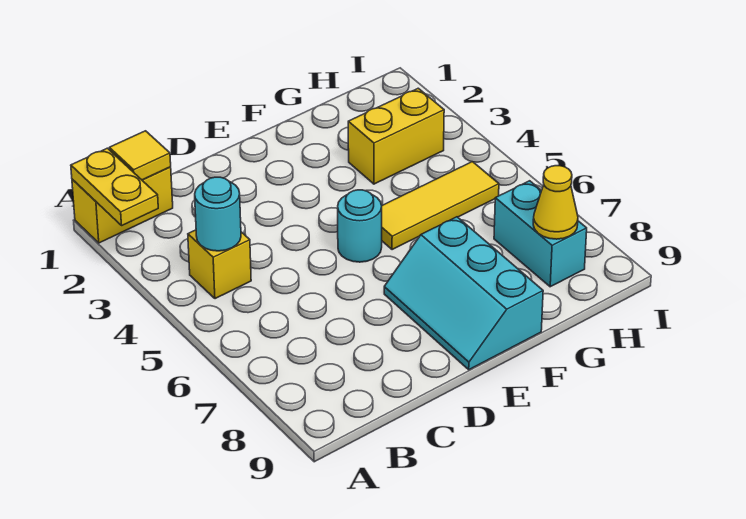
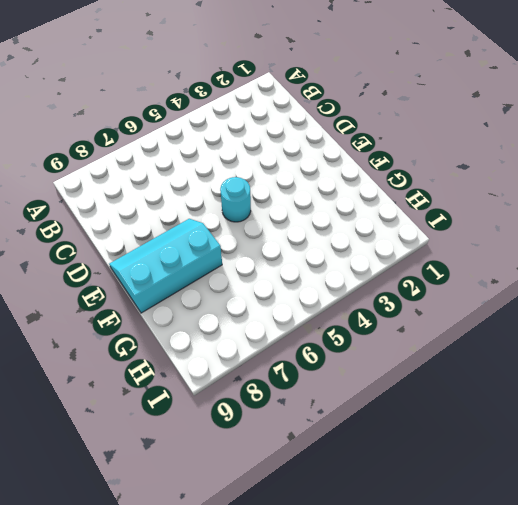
none -> yellow brick A1:B1 level 1
none -> yellow brick B4 level 1

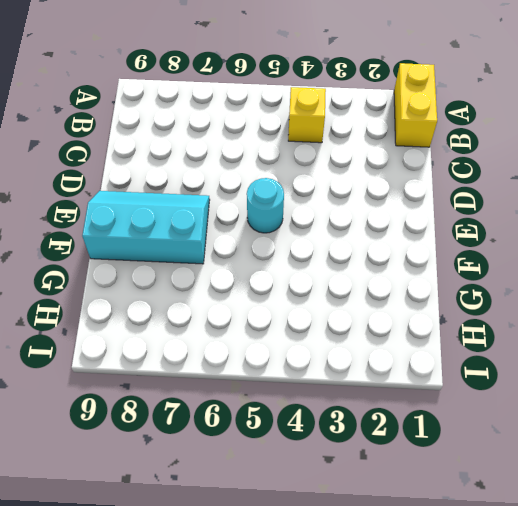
none -> yellow tile F5:H5 level 1
none -> yellow brick G3:H3 level 1

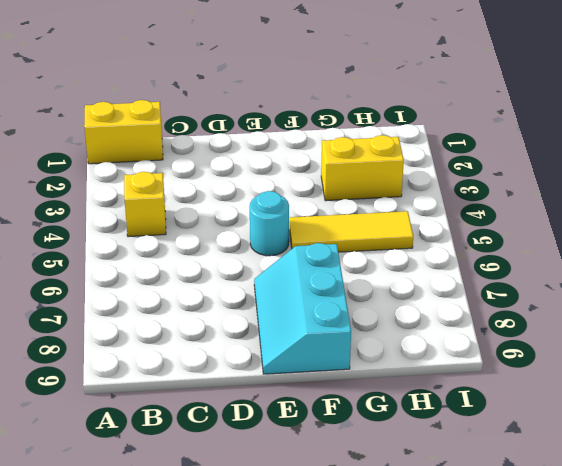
none -> cyan brick H7:H8 level 1
none -> yellow plate A1:A2 level 2

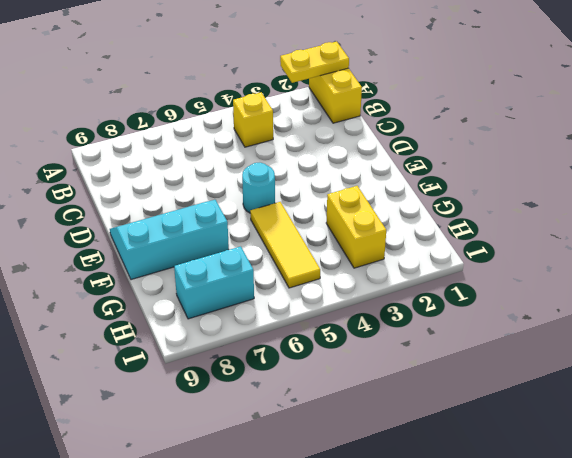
none -> yellow tile B1 level 2
none -> cyan round brick B4 level 2

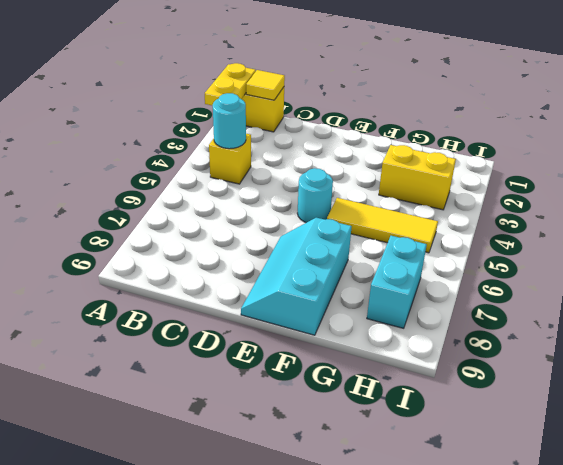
none -> yellow cone H8 level 2

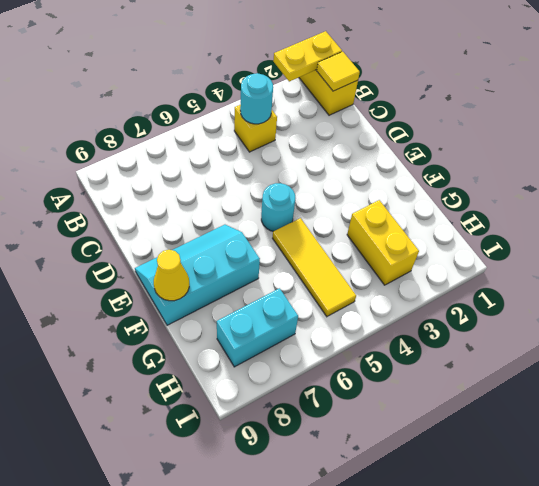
yellow cone F9 level 2 -> yellow cone H8 level 2

